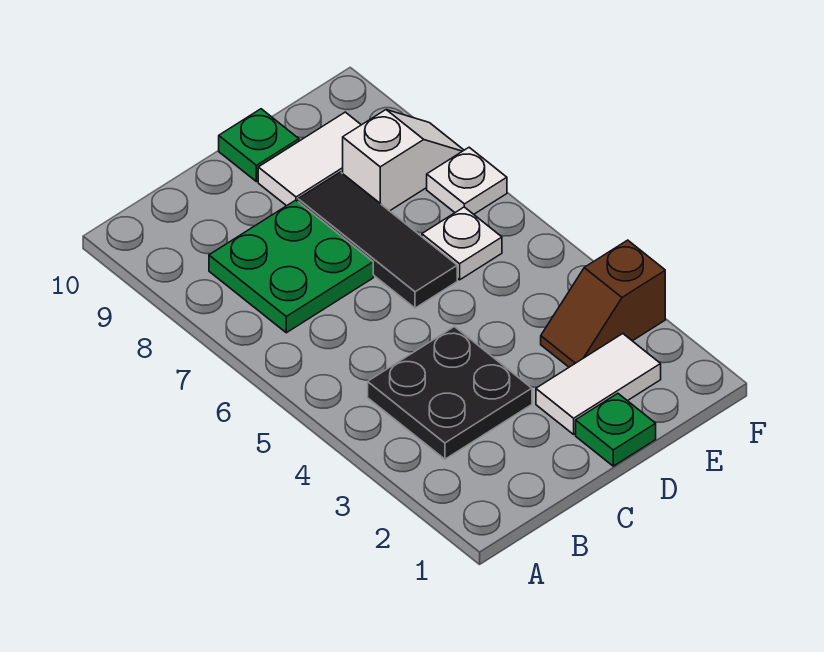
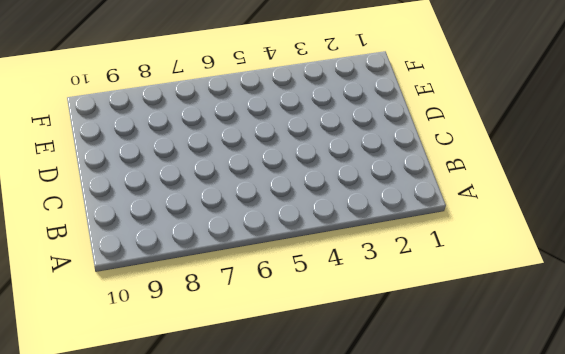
none -> black plate B3:C4 level 1
none -> green plate B7:C8 level 1

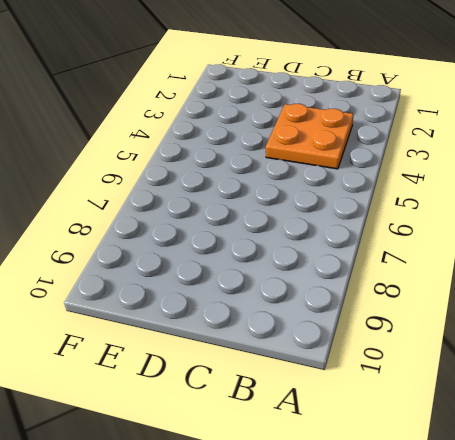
orange plate B3:C4 level 1 -> black plate B3:C4 level 1
none -> green plate B7:C8 level 1
none -> green plate D1 level 1

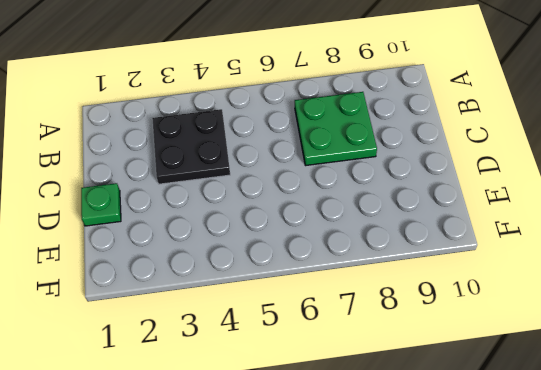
none -> white tile D2:E2 level 1
none -> black tile D6:D8 level 1

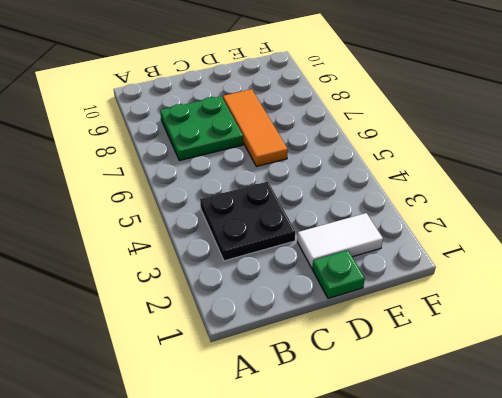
orange tile D6:D8 level 1 -> black tile D6:D8 level 1
none -> white tile D9:E9 level 1
none -> green plate D10 level 1

